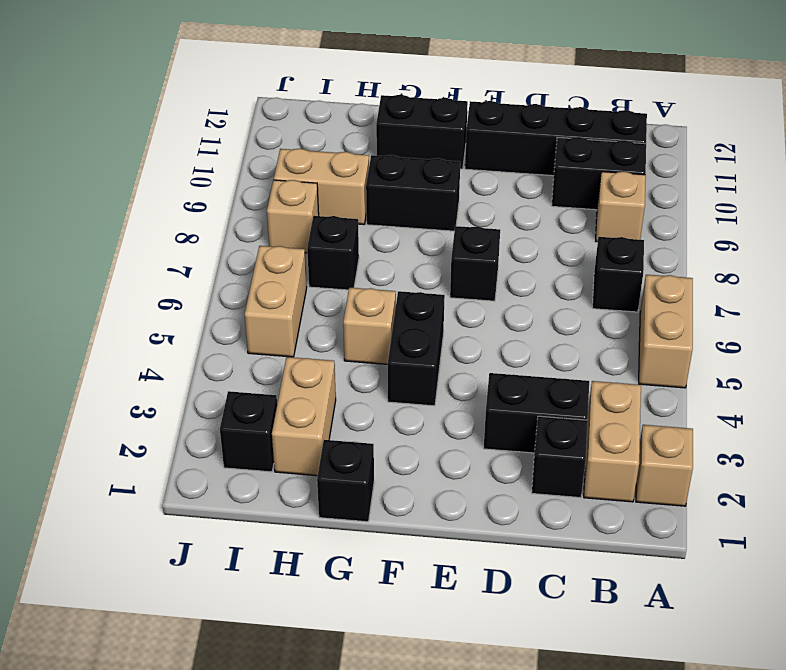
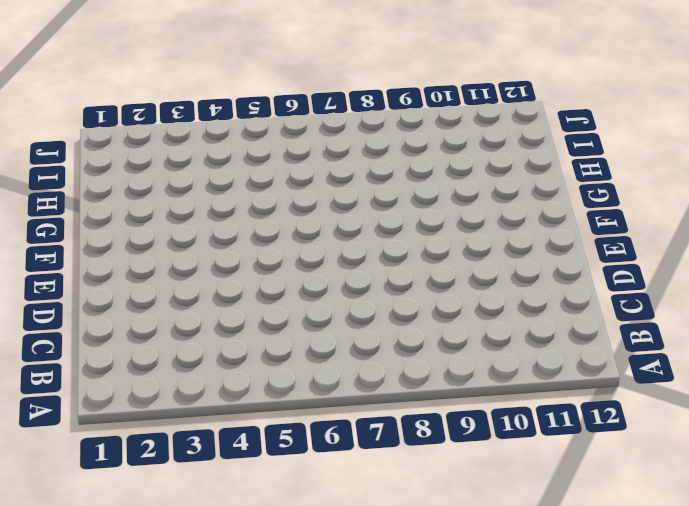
none -> tan brick A2 level 1
none -> tan brick A5:A6 level 1
none -> tan brick B2:B3 level 1

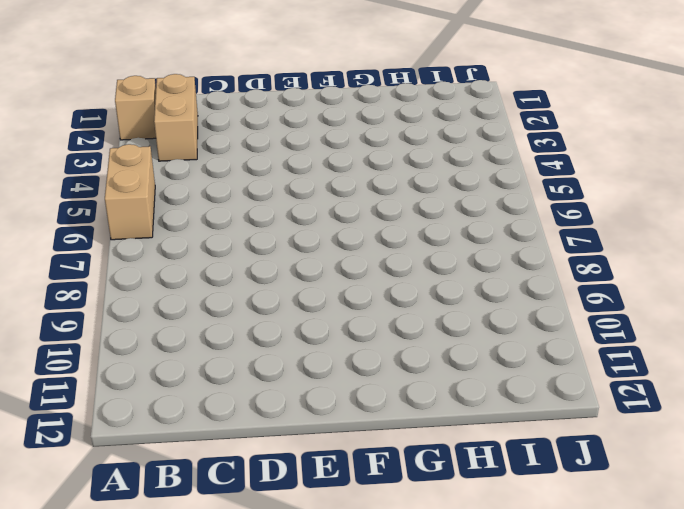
none -> black brick B7 level 1
none -> tan brick B9 level 1
none -> black brick B10:C10 level 1

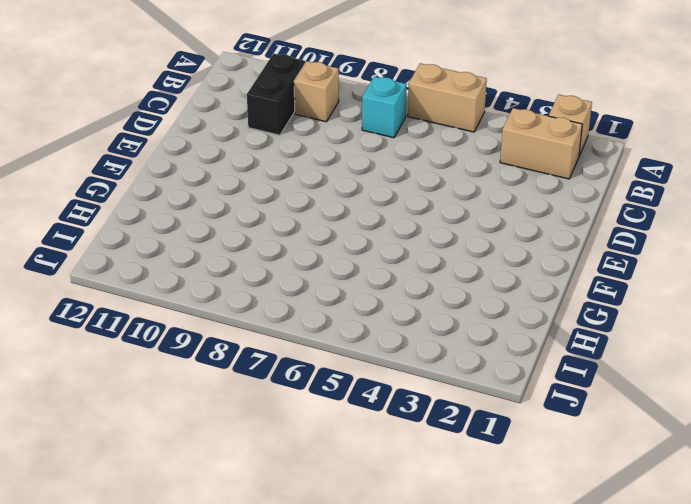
cyan brick B7 level 1 -> black brick B7 level 1
none -> black brick B11:E11 level 1
none -> black brick C2 level 1
none -> black brick C3:D3 level 1

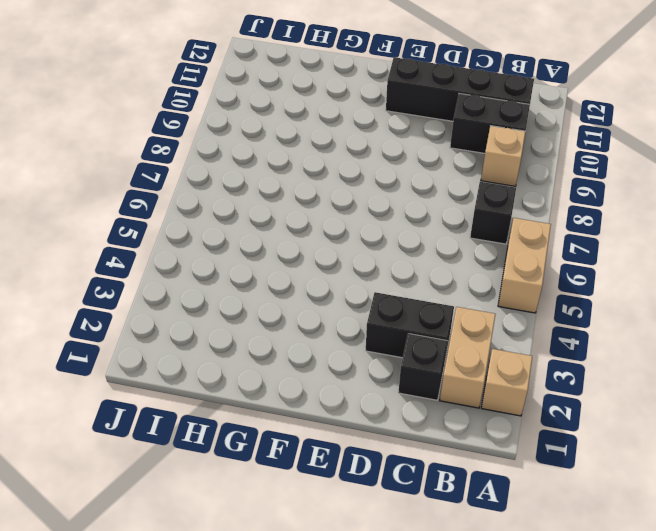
none -> black brick E7 level 1
none -> black brick F4:F5 level 1
none -> black brick F9:G9 level 1

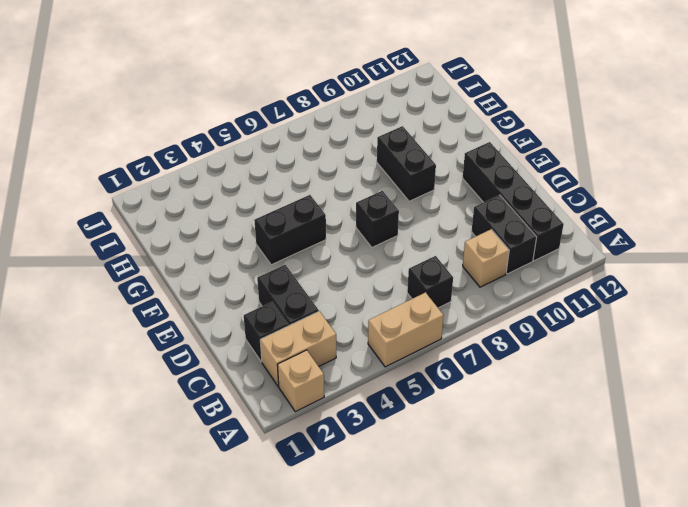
none -> black brick F11:G11 level 1
none -> black brick G1 level 1
none -> tan brick G5 level 1

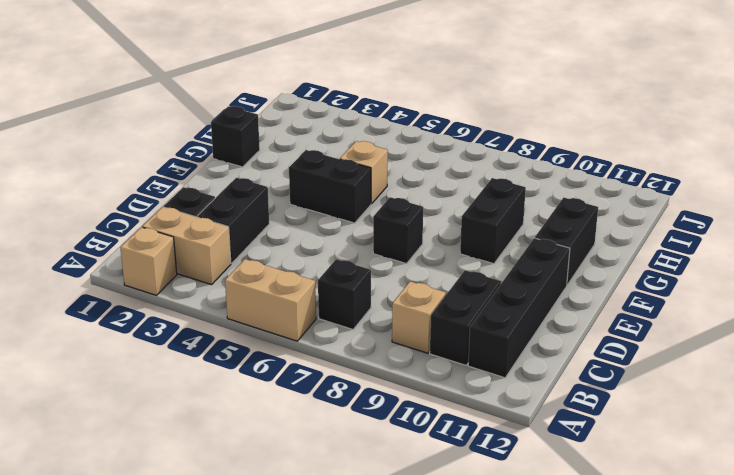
none -> tan brick H2:H3 level 1
none -> black brick H7 level 1
none -> tan brick H9:I9 level 1

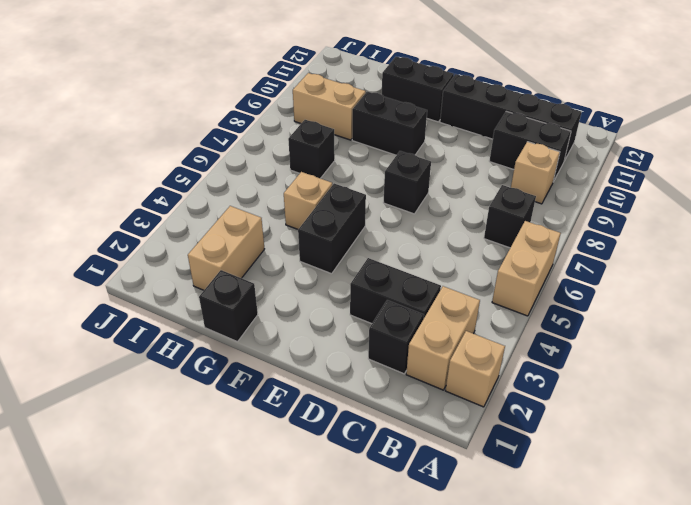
none -> black brick I2 level 1
none -> tan brick I5:I6 level 1
none -> tan brick I8 level 1

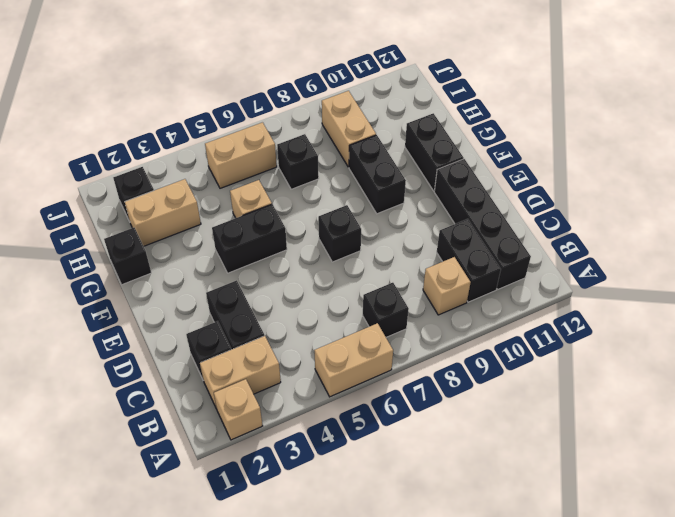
none -> tan brick I8 level 1

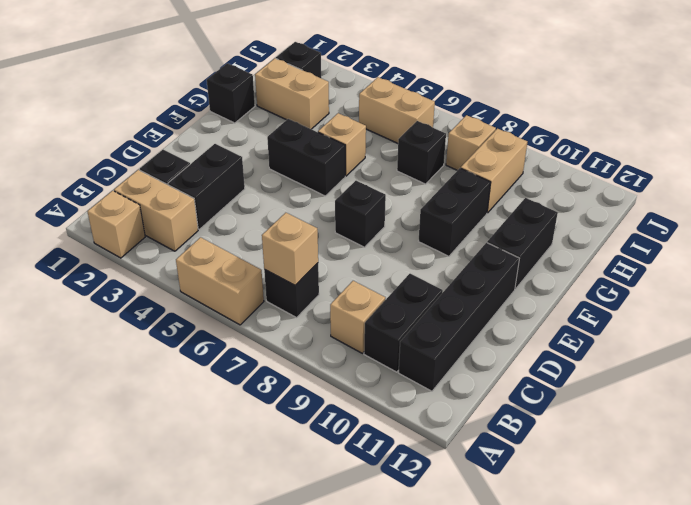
tan brick B7 level 2 -> none

